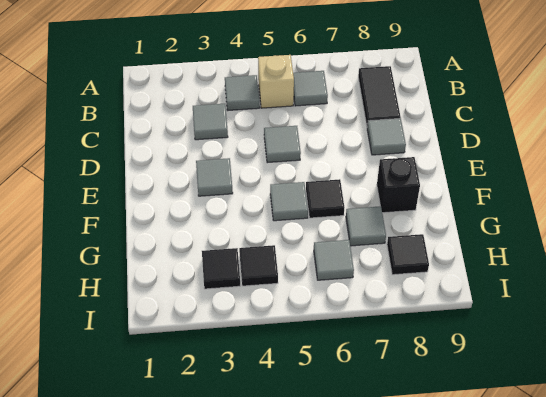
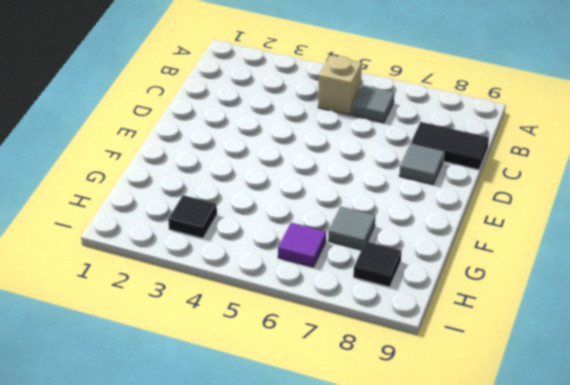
black tile C8:C9 level 1 -> black tile B8:C8 level 1
purple tile H6 level 1 -> grey tile H6 level 1
none -> grey tile B4 level 1
none -> grey tile C3 level 1
none -> grey tile D5 level 1

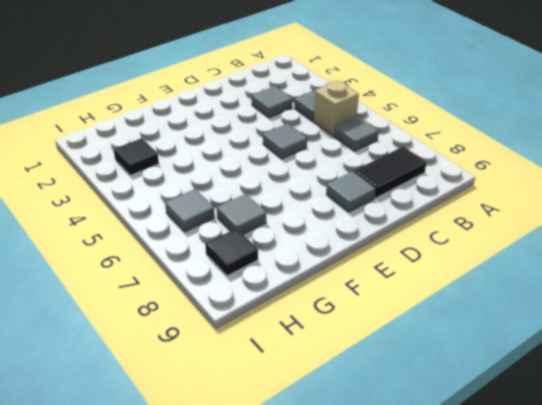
none -> grey tile E3 level 1
none -> grey tile F5 level 1
none -> black tile F6 level 1

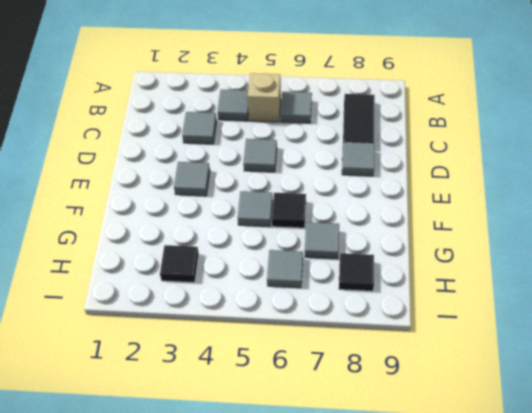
none -> black brick F8 level 1
none -> black tile H4 level 1

